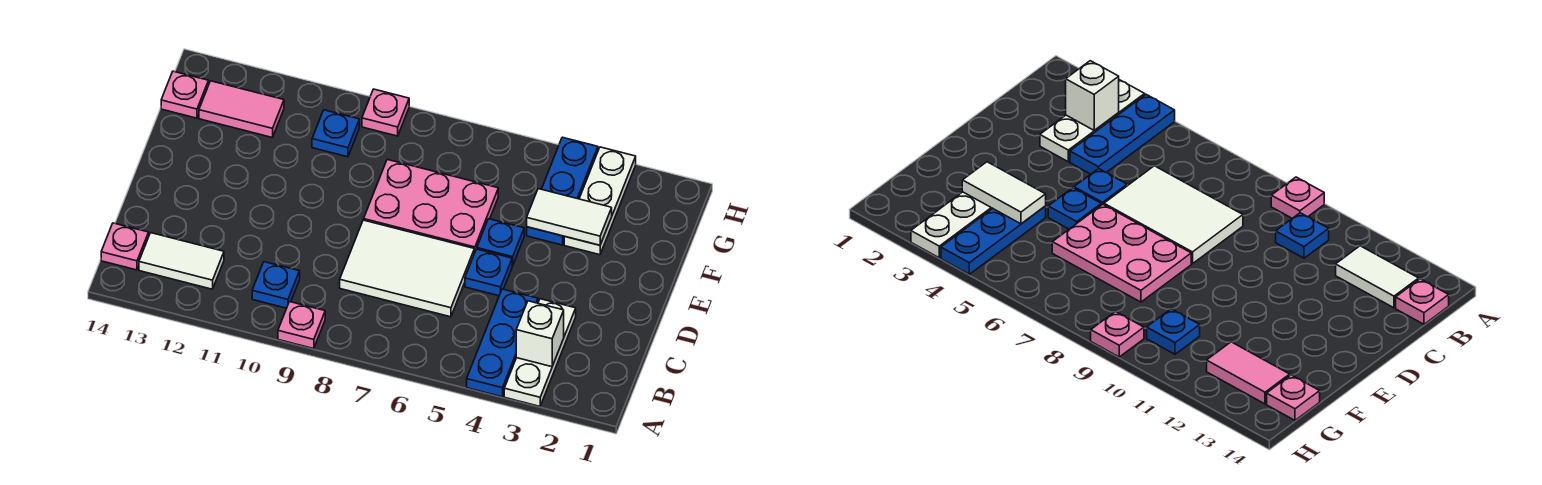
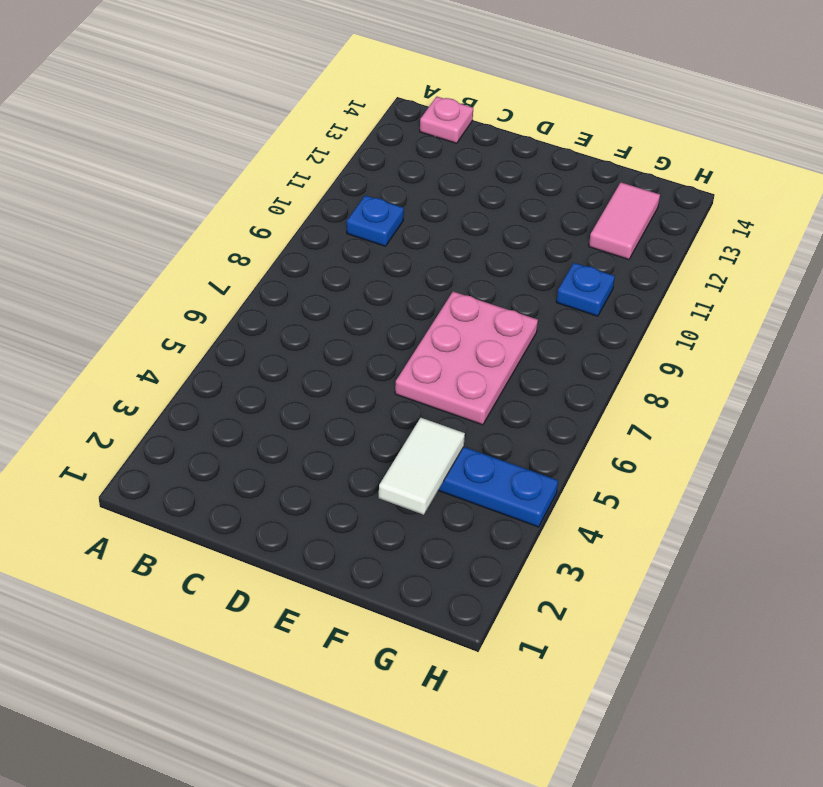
none -> white plate A3:C3 level 1
none -> blue plate A4:C4 level 1
none -> pink plate A9 level 1

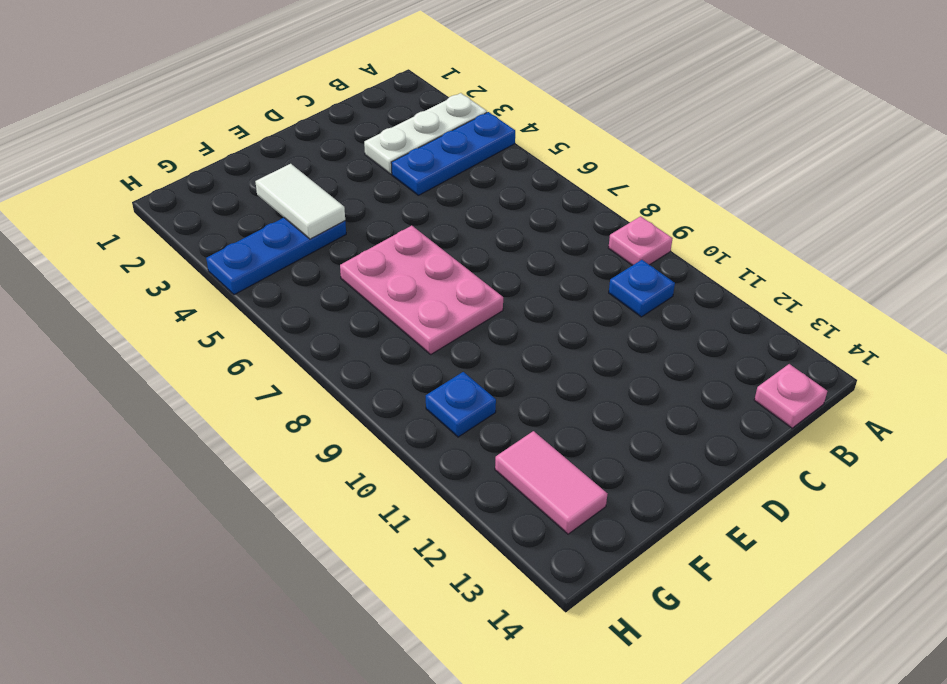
none -> white tile B12:B13 level 1
none -> white tile C6:D8 level 1
none -> blue plate D5 level 1

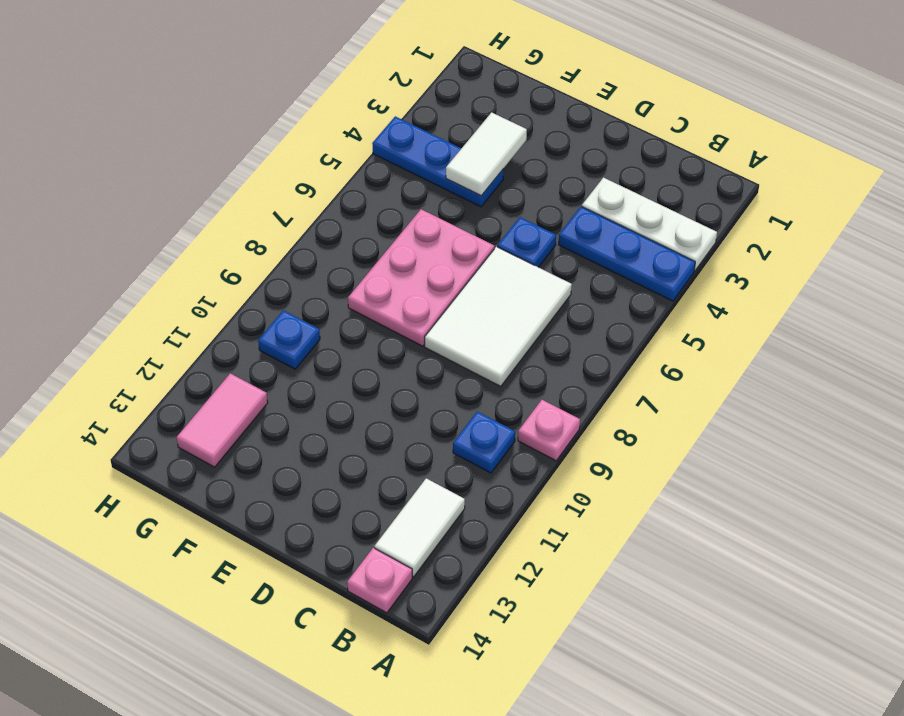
none -> blue plate E5 level 1
none -> white plate F3:H3 level 1
none -> pink plate G14 level 1

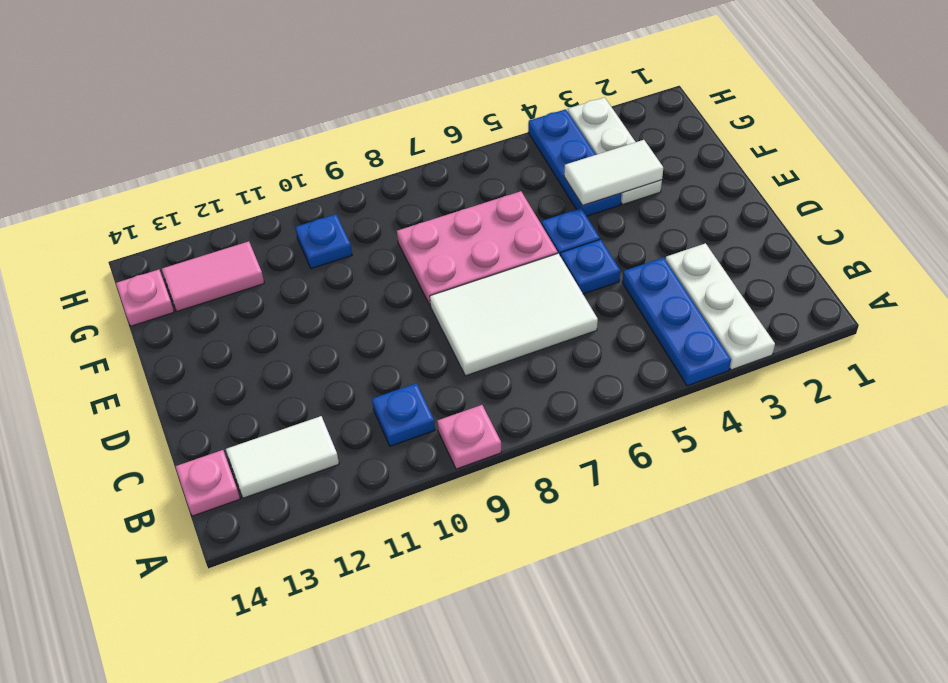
none -> pink plate H9 level 1
none -> white brick B3 level 2

